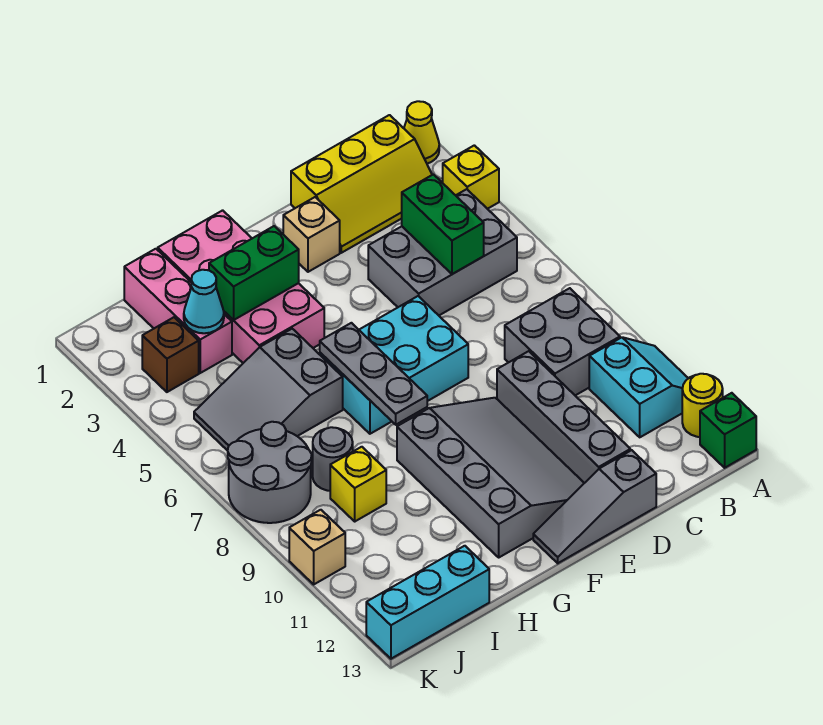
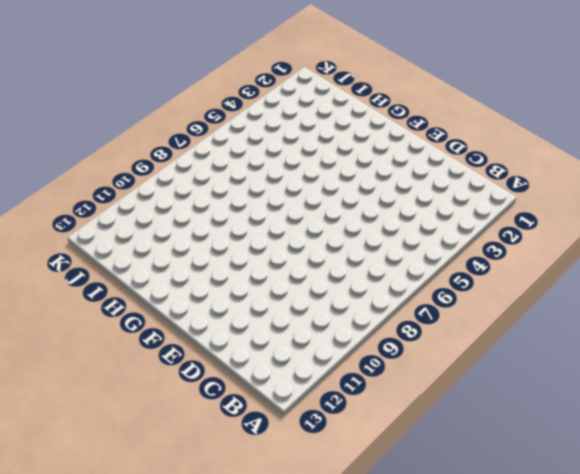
none -> yellow cone A1 level 1
none -> yellow brick A3 level 1
none -> cyan slope A10:B11 level 1 top B

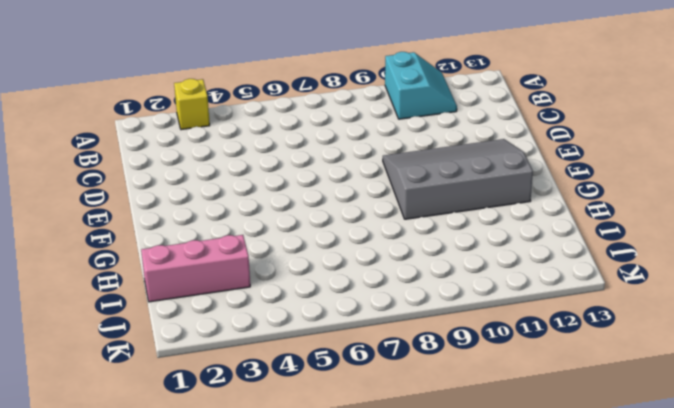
cyan slope A10:B11 level 1 top 10 -> cyan slope A10:B11 level 1 top B
none -> yellow cone A1 level 1
none -> yellow round brick A12 level 1
none -> green brick A13 level 1

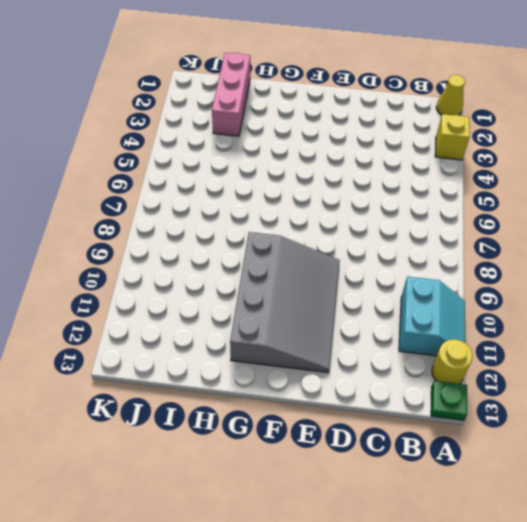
green plate A13 level 1 -> green brick A13 level 1
none -> yellow slope B1:D2 level 1 top 1
none -> grey brick B4:D5 level 1
none -> grey brick B8:C9 level 1

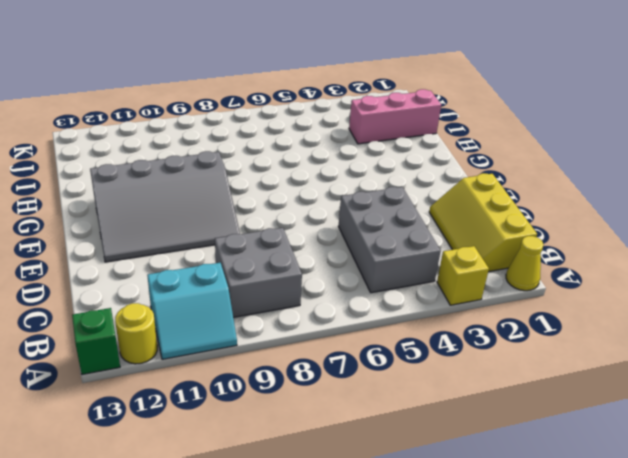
none -> grey brick D9:D12 level 1
none -> grey slope D13:F13 level 1 top D
none -> tan brick E2 level 1

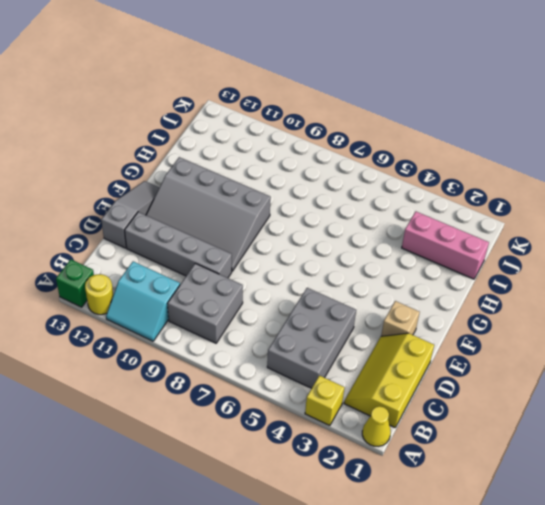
none -> cyan brick E6:G7 level 1
none -> pink brick G1:H4 level 1
none -> grey slope H5:J6 level 1 top H

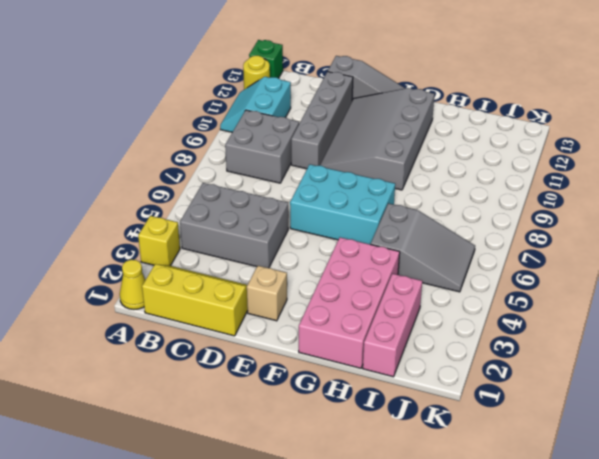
none -> grey round brick I8 level 1
none -> yellow brick I9 level 1
none -> cyan brick I13:K13 level 1

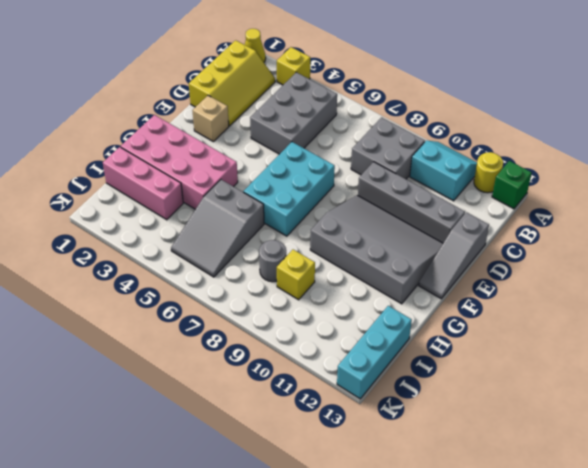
none -> brown brick J3 level 1
none -> grey round brick J7:K8 level 1
none -> tan brick K10 level 1

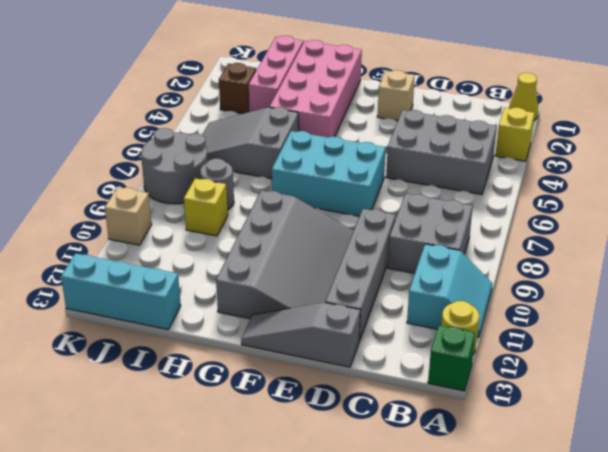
none -> yellow slope B1:D2 level 1 top 1
none -> green brick C4:C5 level 2
none -> green brick G3:H3 level 2

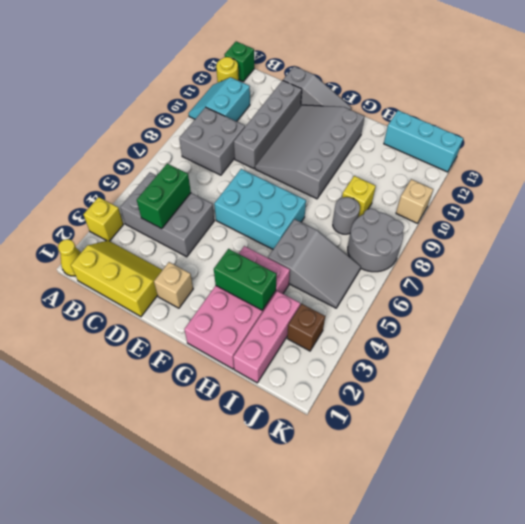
none -> grey plate G6:G8 level 2
none -> cyan cone I3 level 2

